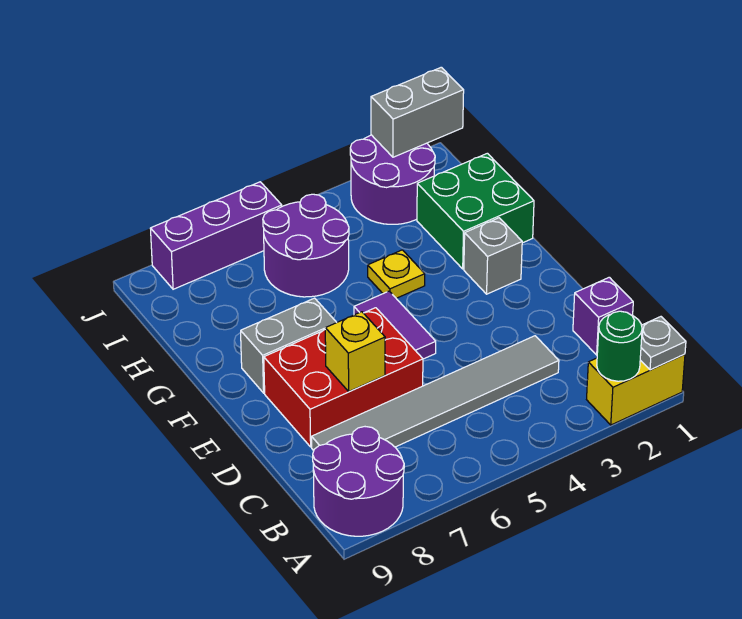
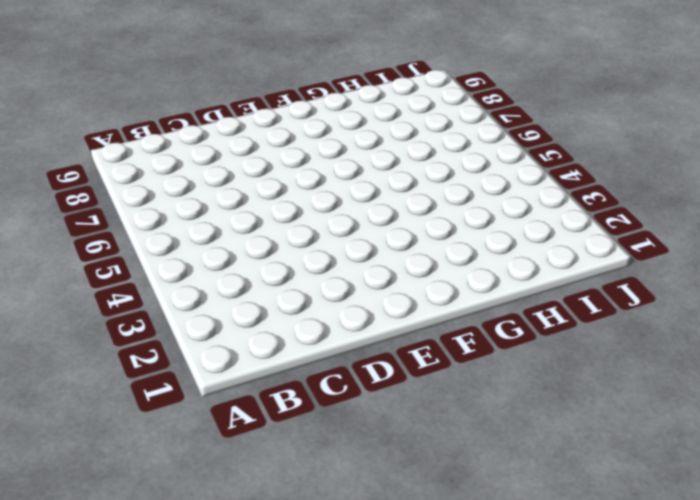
none -> yellow brick A1:A2 level 1
none -> purple round brick A8:B9 level 1
none -> purple brick C1 level 1

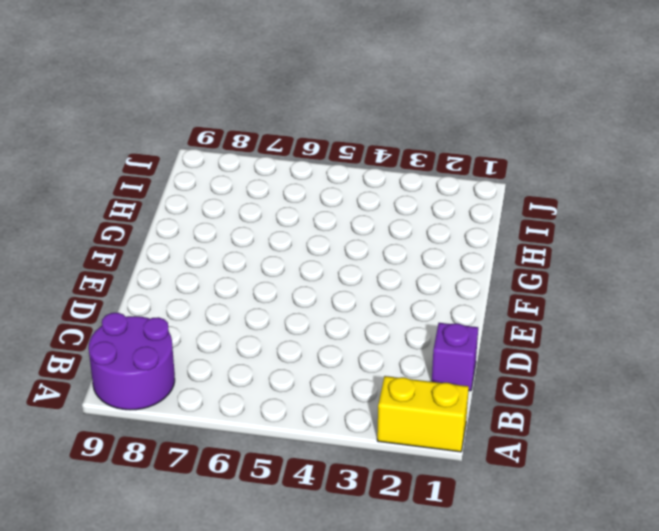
none -> grey tile C3:C8 level 1
none -> red brick D6:E8 level 1
none -> purple tile E5:F5 level 1

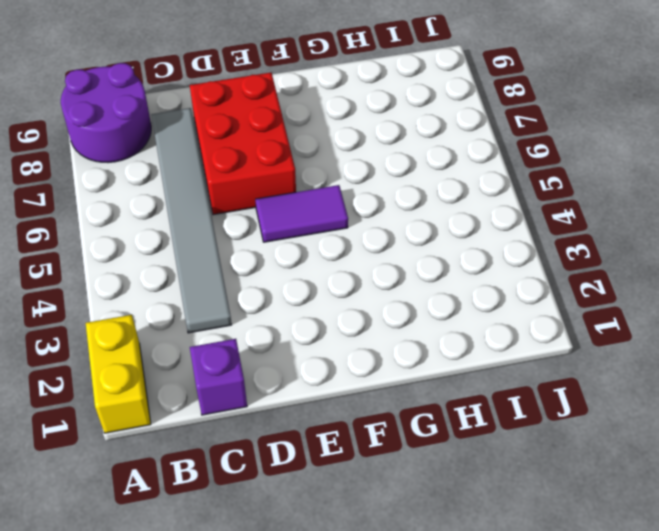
none -> grey brick F2 level 1
none -> grey brick F7:F8 level 1
none -> green brick G1:H2 level 1

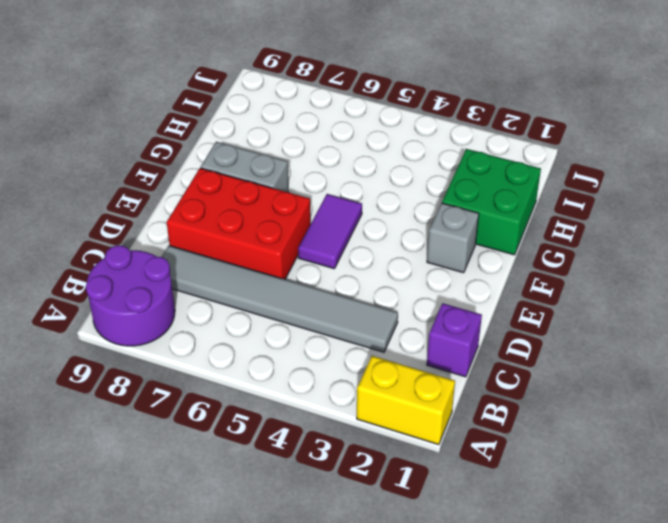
none -> yellow plate G4 level 1
none -> purple round brick H5:I6 level 1
none -> purple round brick I2:J3 level 1

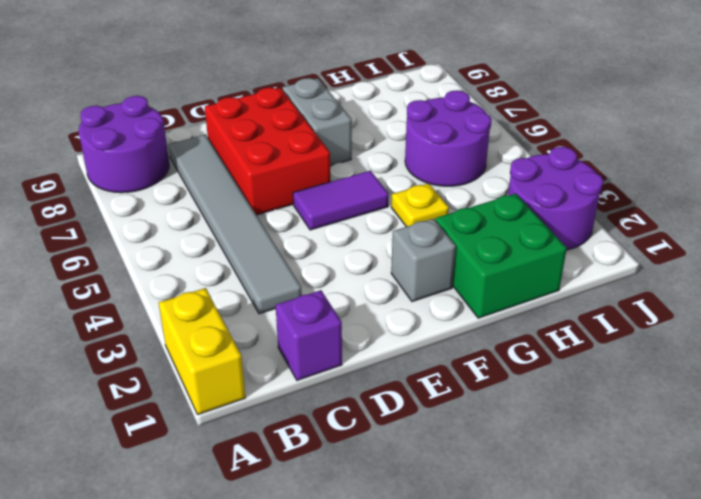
none -> purple brick J6:J8 level 1
none -> grey plate A1 level 2
none -> green round brick A2 level 2

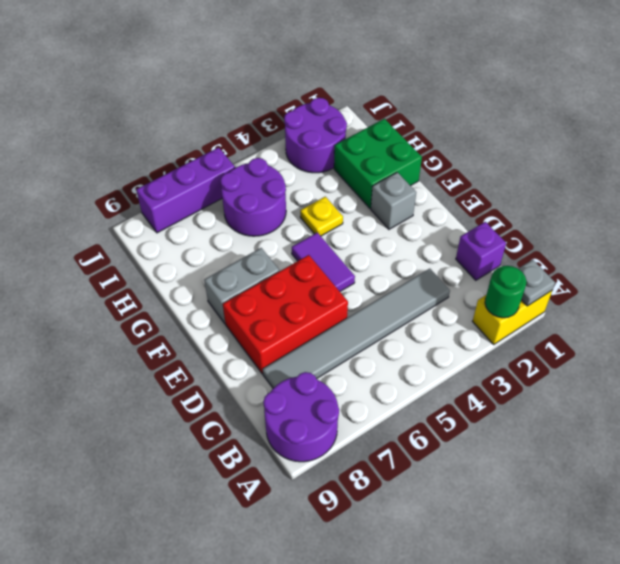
none -> yellow brick D7 level 2
none -> grey brick J1:J2 level 2

